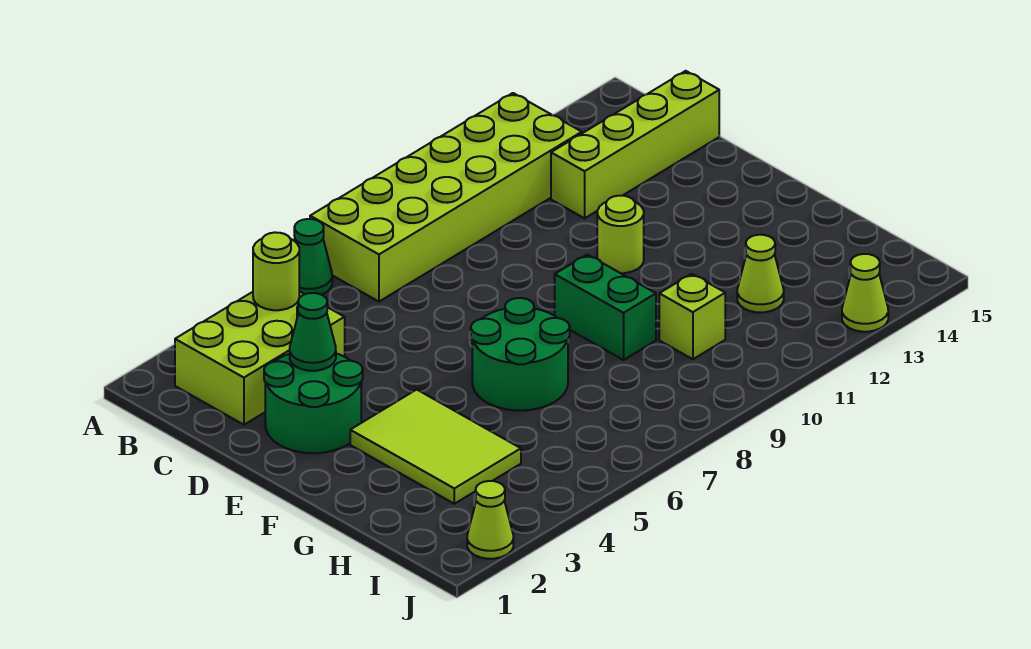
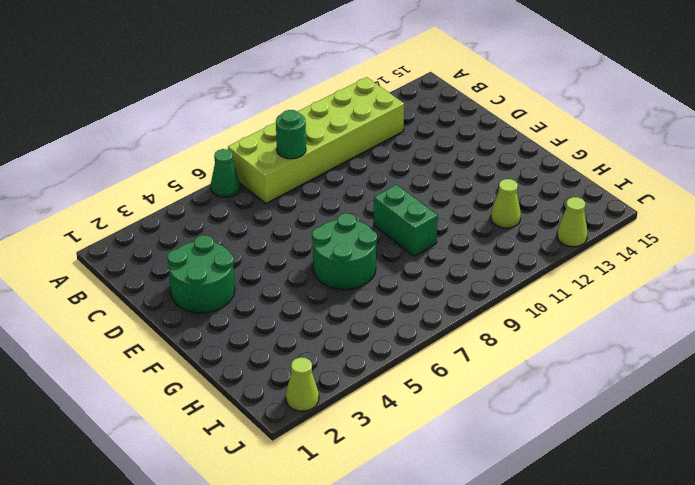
green round brick B8 level 2 -> none
none -> lime brick B2:C4 level 1
none -> lime brick C12:C15 level 1
none -> lime round brick E11 level 1

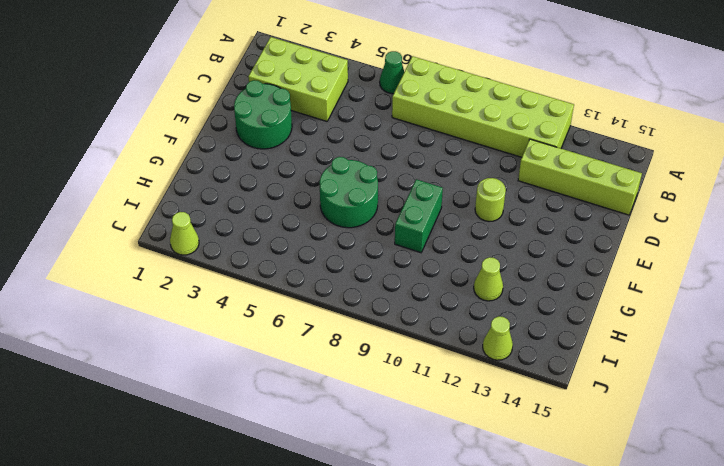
none -> lime tile F3:H4 level 1
none -> lime brick H10 level 1
none -> lime round brick B4 level 2

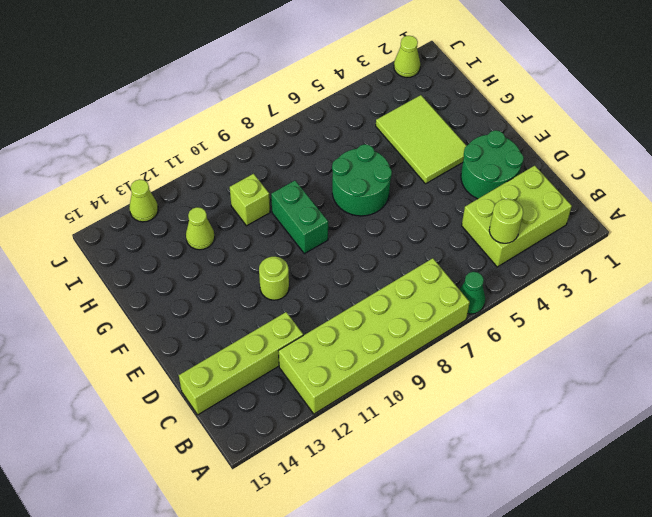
none -> green cone D3 level 2

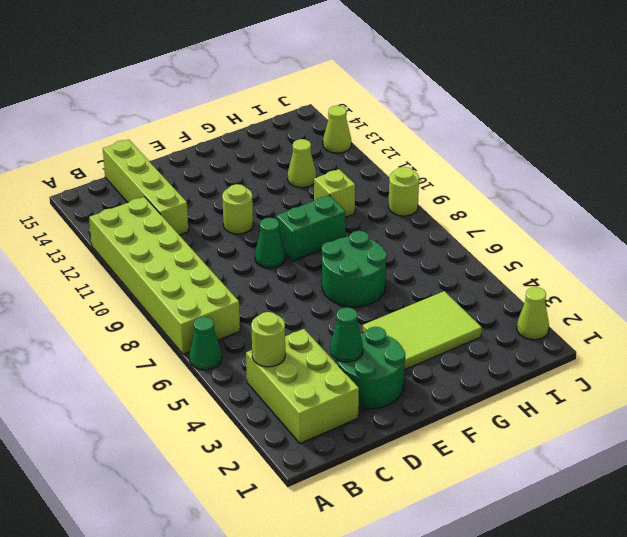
green cone E9 level 1 -> none
lime round brick J9 level 1 -> none

